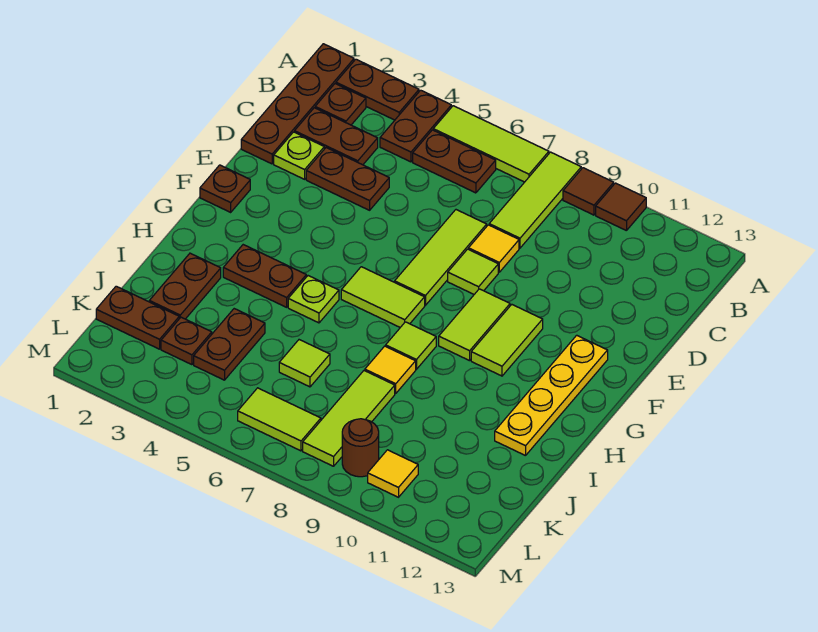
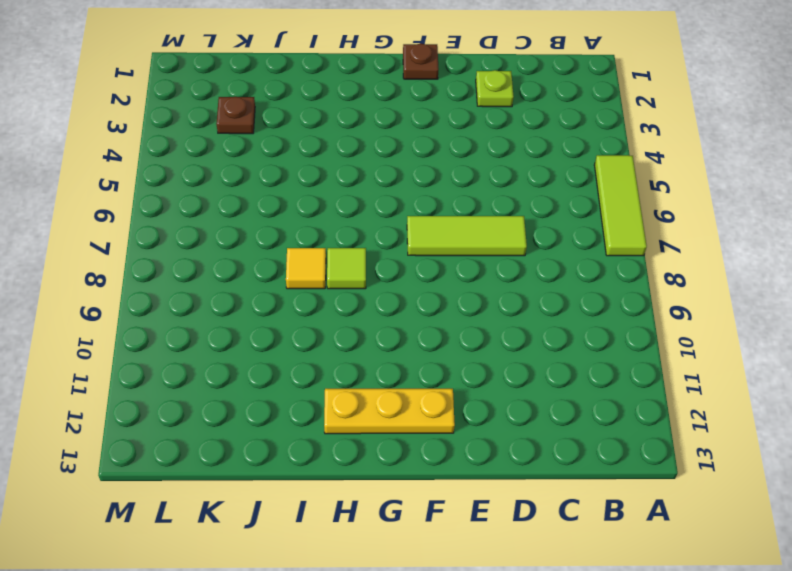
yellow plate F12:H12 level 1 -> yellow plate F12:I12 level 1
none -> brown plate A1:D1 level 1
none -> brown plate A2:A3 level 1
none -> brown plate A4:B4 level 1
none -> lime tile A8:C8 level 1

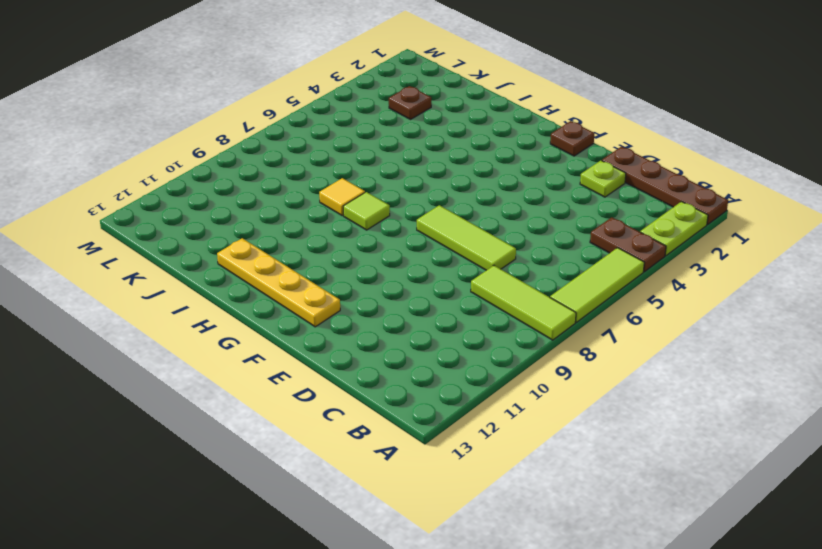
lime plate A2:A3 level 1 -> brown plate A2:A3 level 1
none -> brown tile A9 level 1
none -> brown tile A10 level 1
none -> brown plate B2 level 1
none -> brown plate B5:B6 level 1

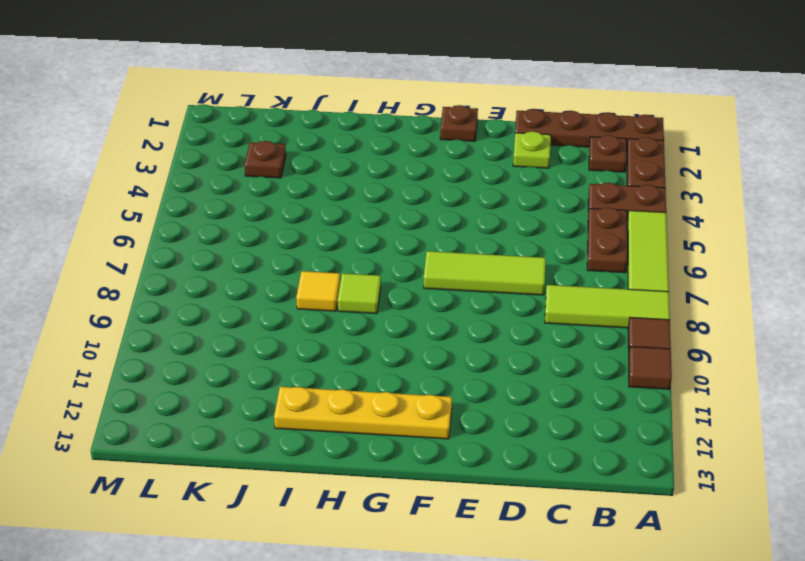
none -> brown plate C2:C3 level 1
none -> brown plate D3:D4 level 1
none -> yellow tile D8 level 1
none -> lime tile E8 level 1

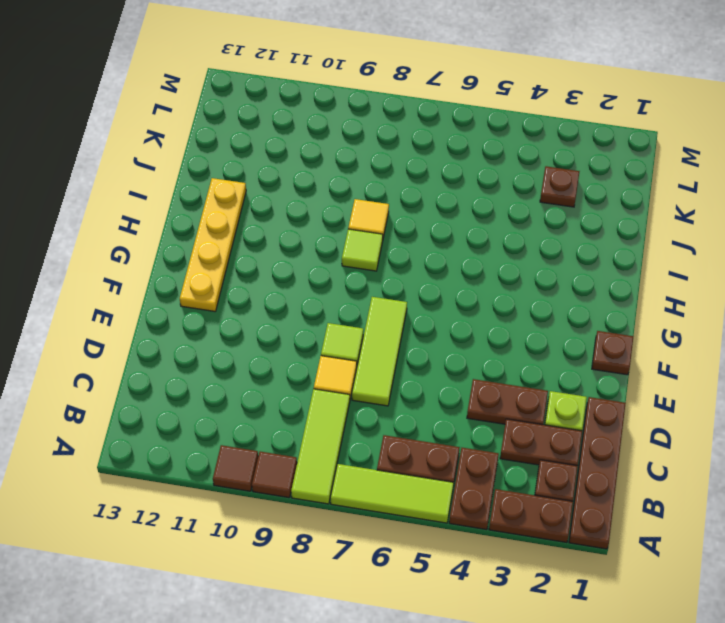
none -> lime tile F9:G9 level 1
none -> lime tile F10:G10 level 1
none -> lime tile G6:G7 level 1
none -> brown plate H3:H4 level 1

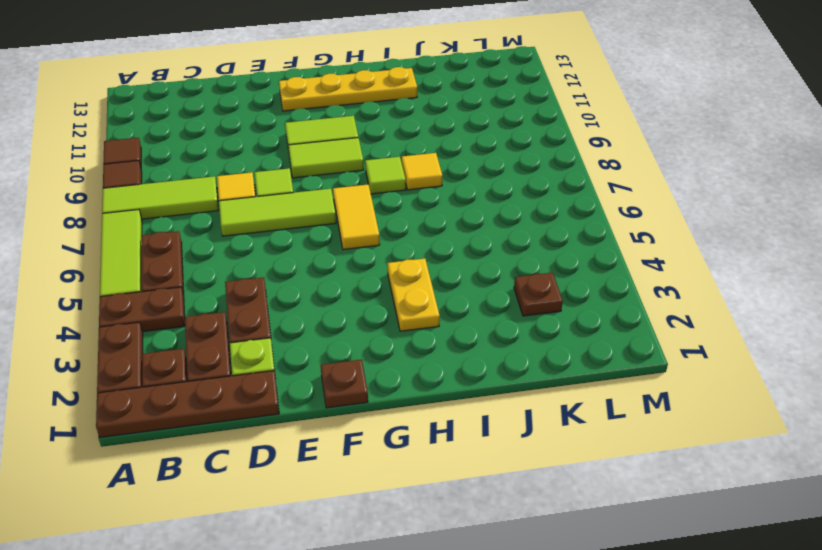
yellow tile G6:G7 level 1 -> lime tile G6:G7 level 1
yellow plate H3:H4 level 1 -> brown plate H3:H4 level 1
none -> lime plate H5 level 1
none -> brown plate I2:J2 level 1
none -> brown plate J4:K4 level 1
none -> lime tile J6 level 1

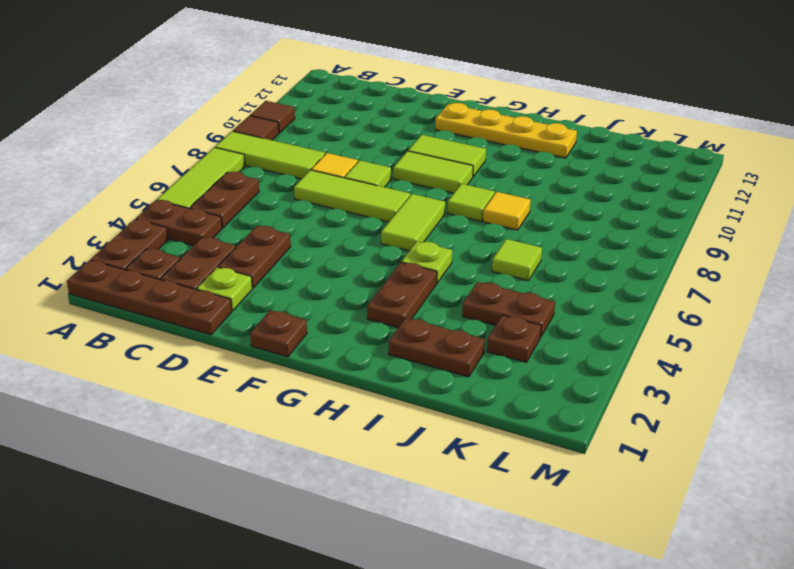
none -> lime tile J8:L8 level 1
none -> brown plate K1:K2 level 1
none -> lime tile L6:L7 level 1
none -> brown round brick L9 level 1

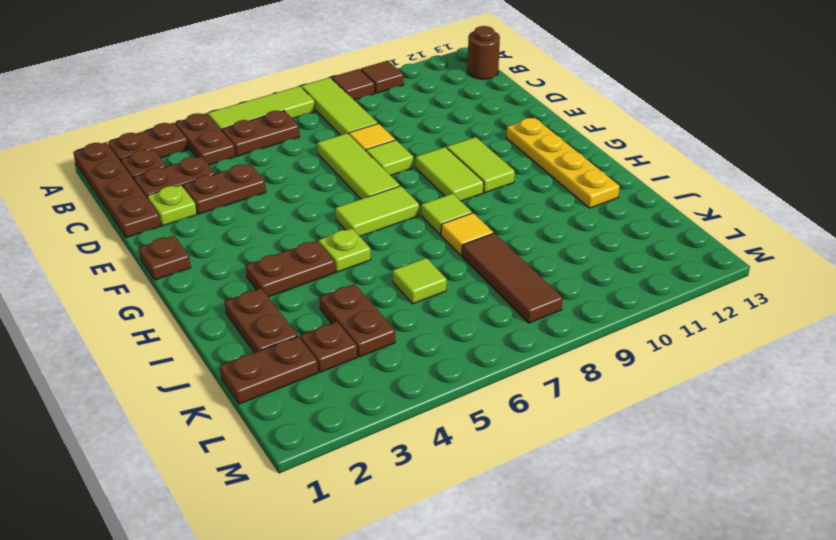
brown round brick B13 level 1 -> brown round brick L9 level 1
brown tile J8:L8 level 1 -> lime tile J8:L8 level 1
none -> lime tile L6:L7 level 1
none -> yellow tile L10 level 1

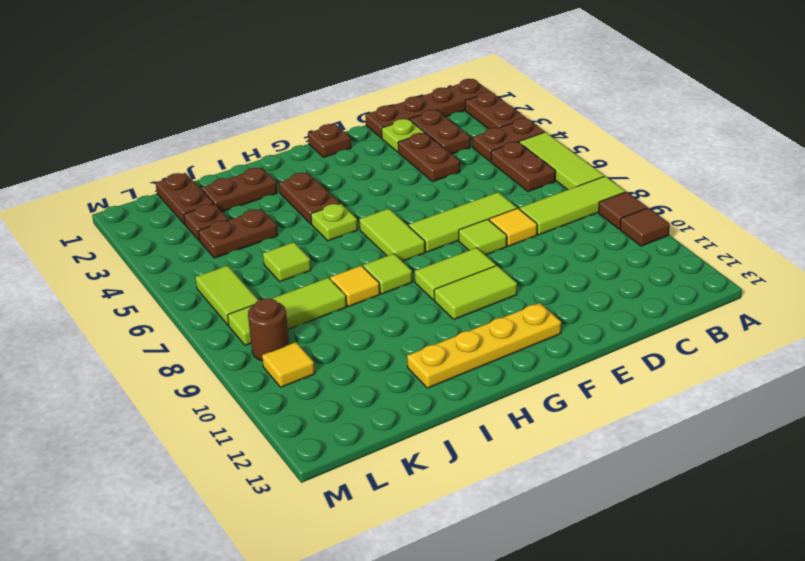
none -> brown plate B2 level 1

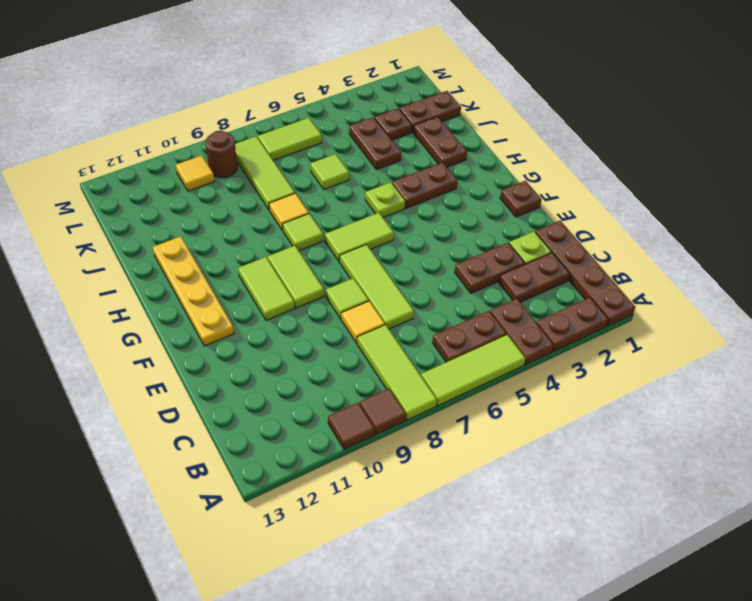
none -> brown plate B2 level 1

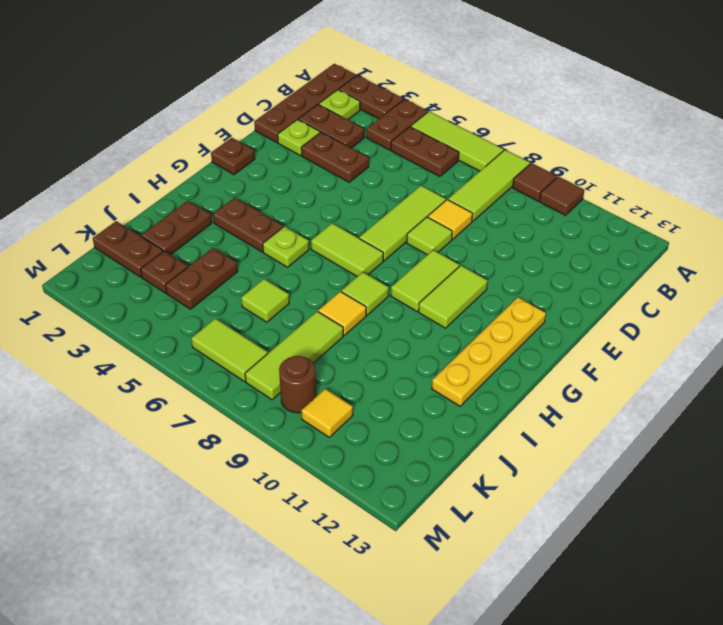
lime plate B2 level 1 -> brown plate B2 level 1

